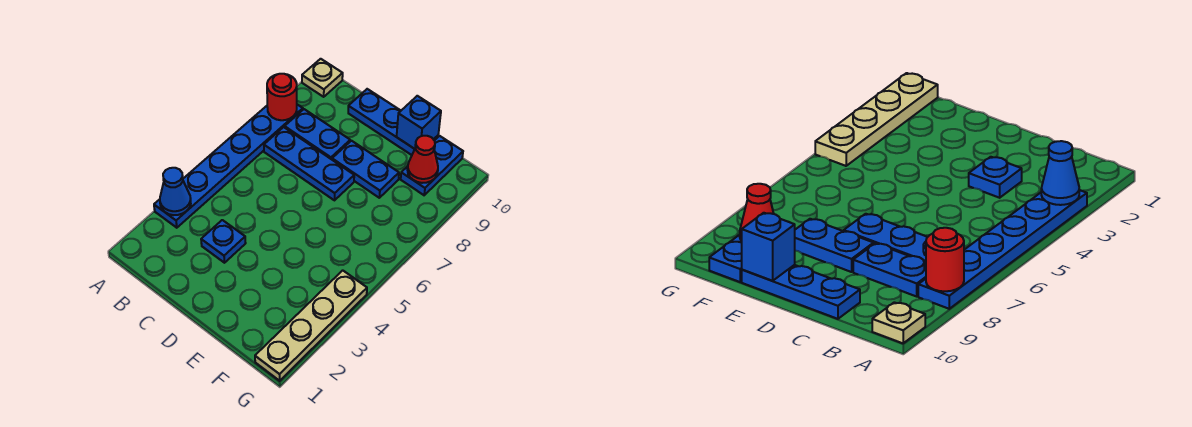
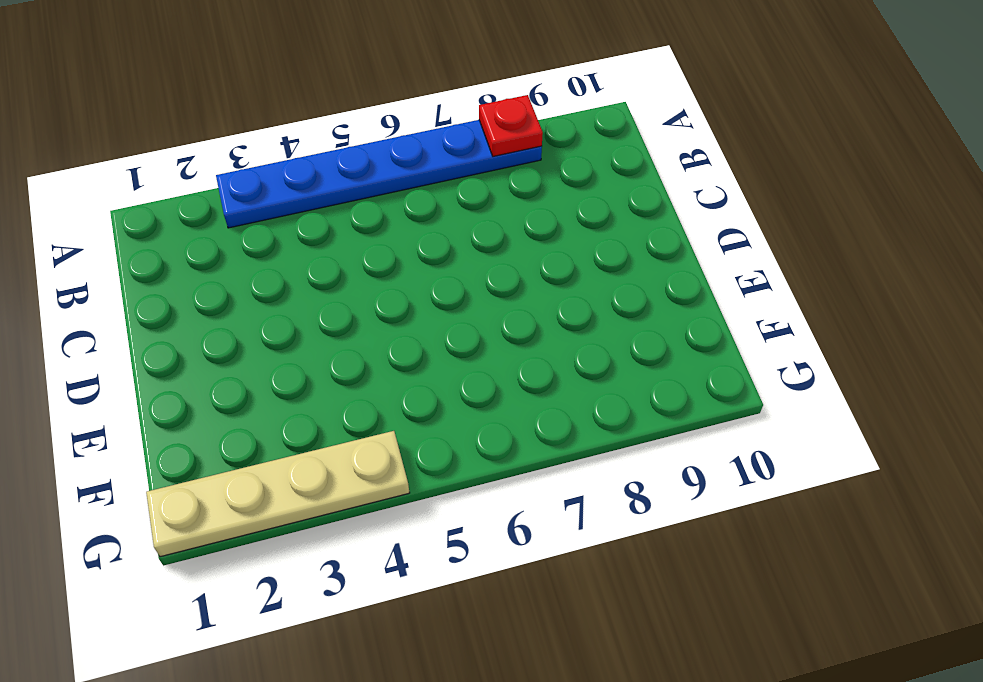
red plate A8 level 2 -> red round brick A8 level 2
none -> tan plate A10 level 1
none -> blue plate B7:D7 level 1
none -> blue plate B8:C8 level 1

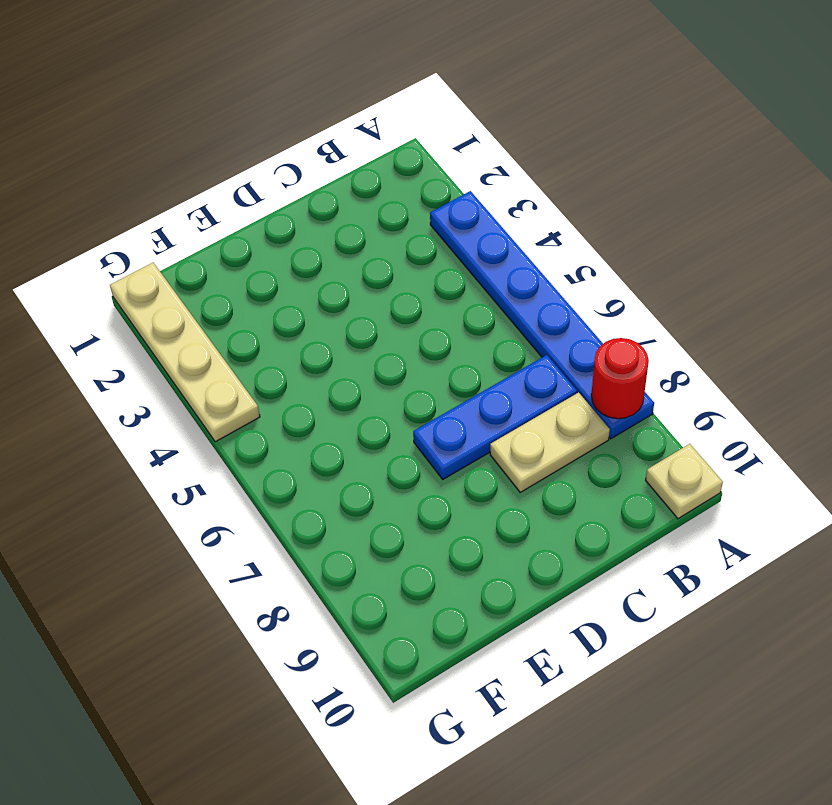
tan plate B8:C8 level 1 -> blue plate B8:C8 level 1
none -> blue plate C3 level 1
none -> blue plate C10:E10 level 1
none -> blue plate D8:E8 level 1

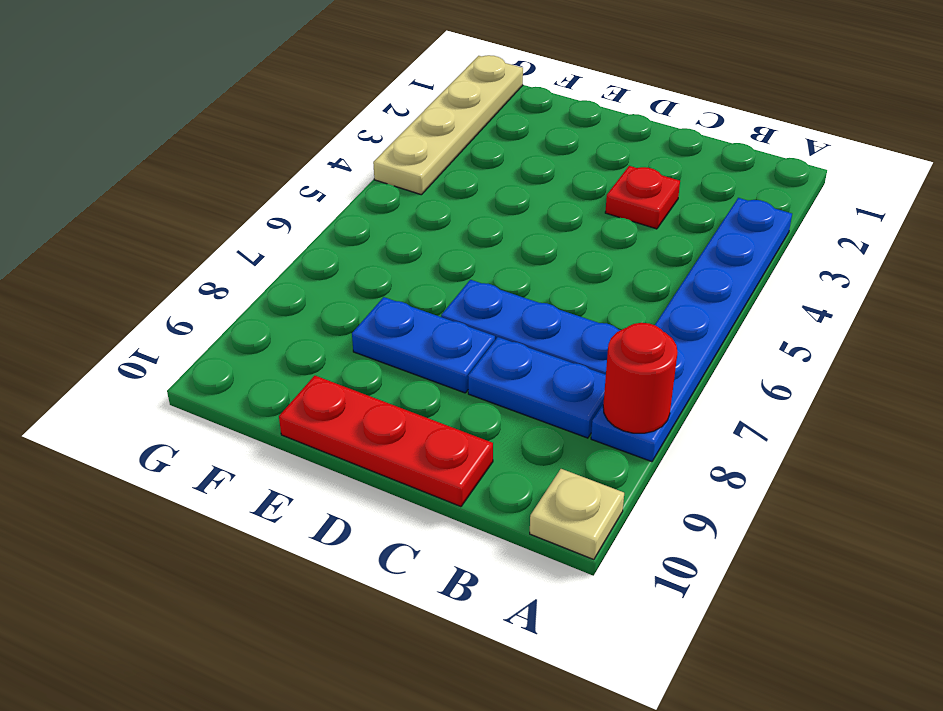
red plate C3 level 1 -> blue plate C3 level 1
red plate C10:E10 level 1 -> blue plate C10:E10 level 1
none -> blue plate F9:F10 level 1
none -> blue cone A3 level 2
none -> blue brick E10 level 2

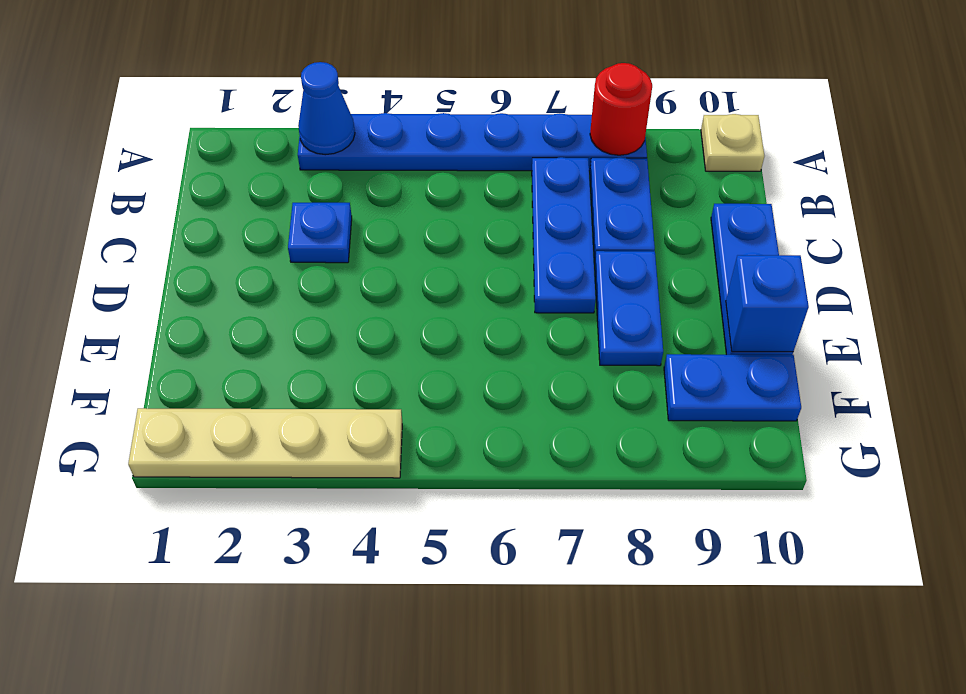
none -> red cone F9 level 2

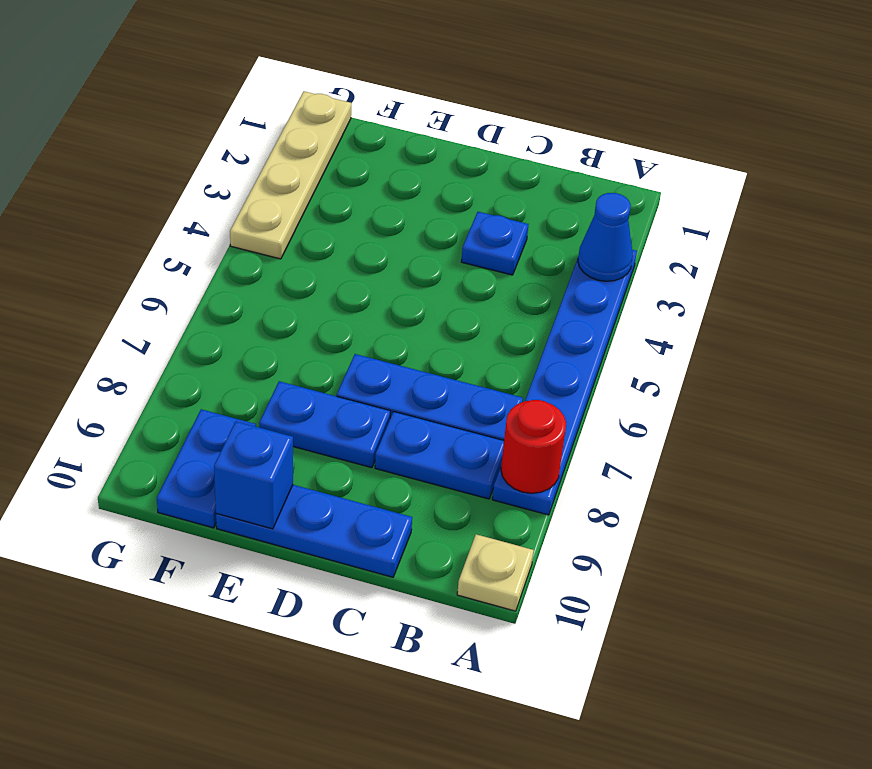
none -> red cone F9 level 2

